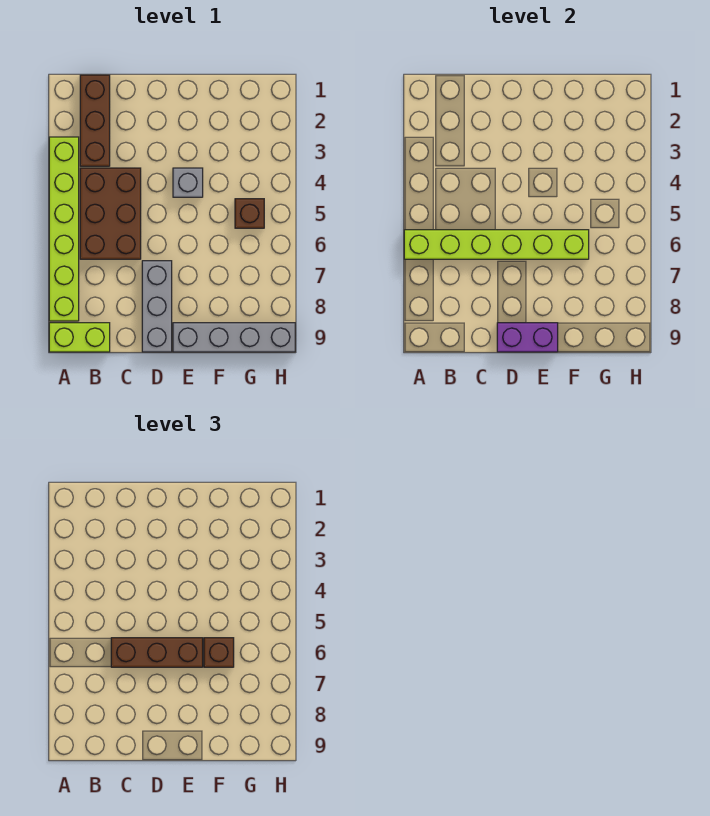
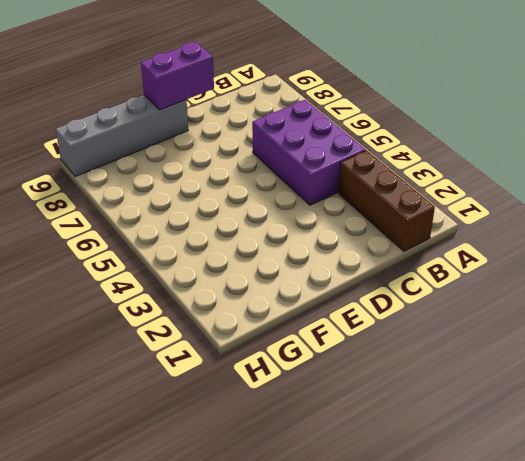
purple brick B4:C6 level 1 -> brown brick B4:C6 level 1
none -> lime brick A3:A8 level 1
none -> lime brick A9:B9 level 1
none -> grey brick D7:D9 level 1

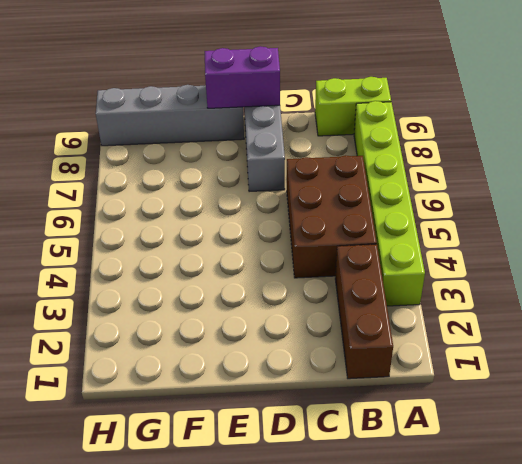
none -> grey brick E4 level 1
none -> brown brick G5 level 1
none -> lime brick A6:F6 level 2

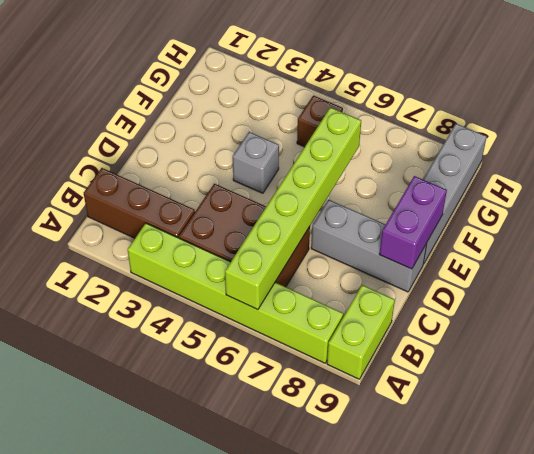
none -> brown brick C6:E6 level 3
none -> brown brick F6 level 3

